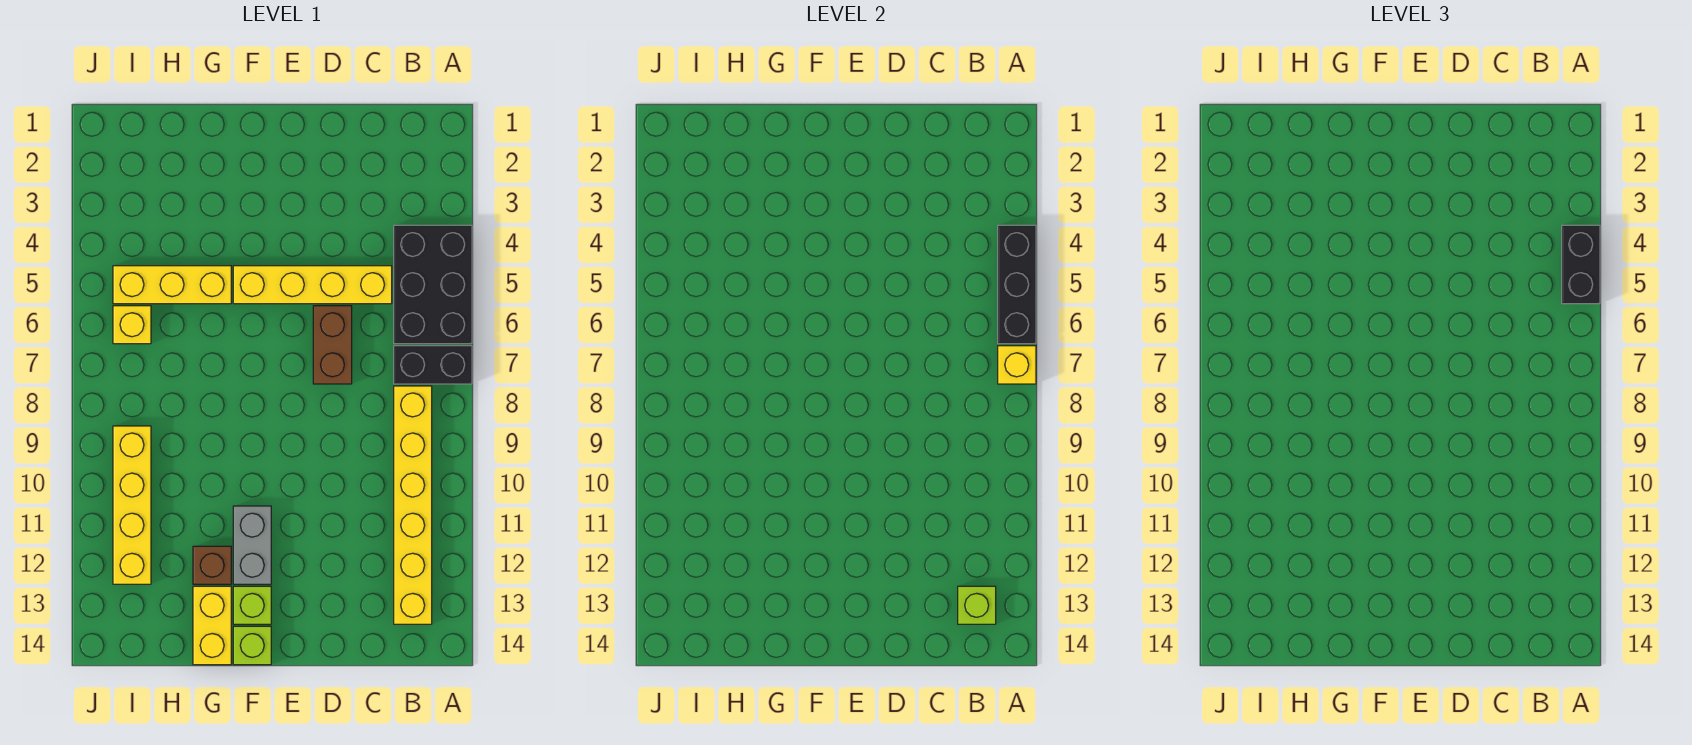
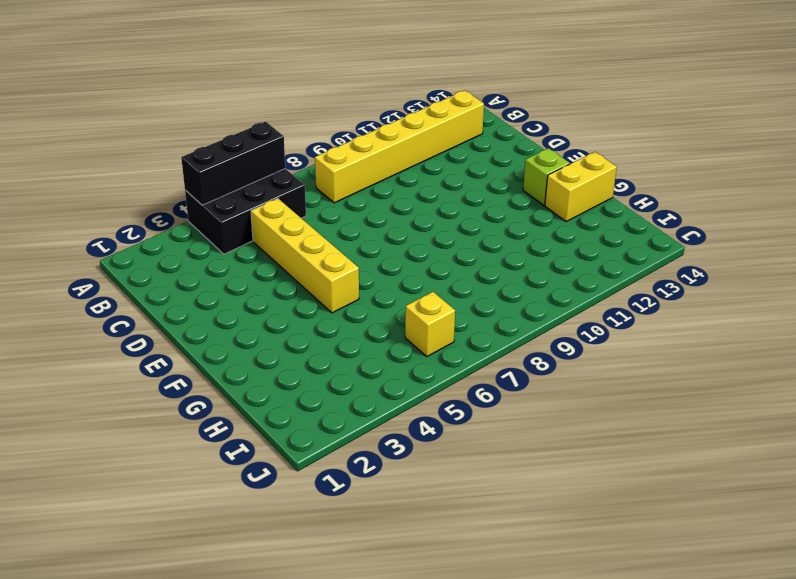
none -> black brick A7:B7 level 1
none -> brown brick D6:D7 level 1
none -> grey brick F11:F12 level 1

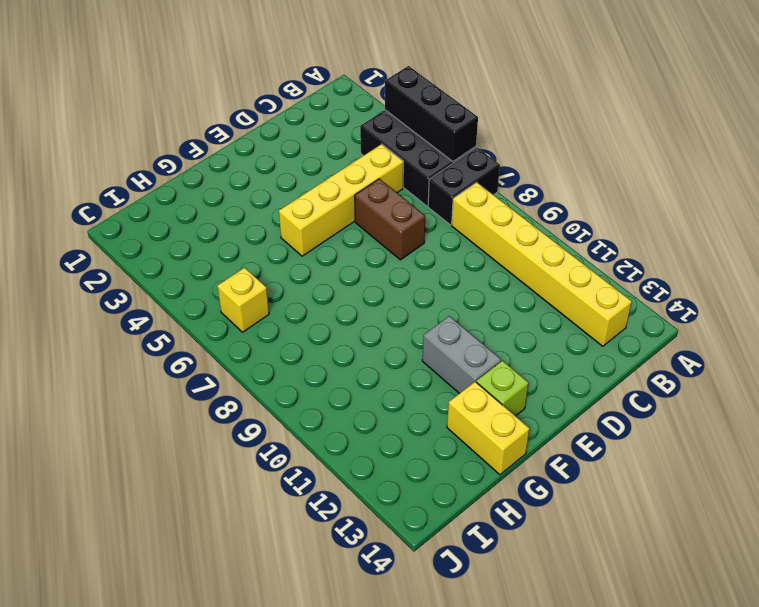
none -> lime brick F14 level 1
none -> yellow brick G5:I5 level 1
none -> brown brick G12 level 1

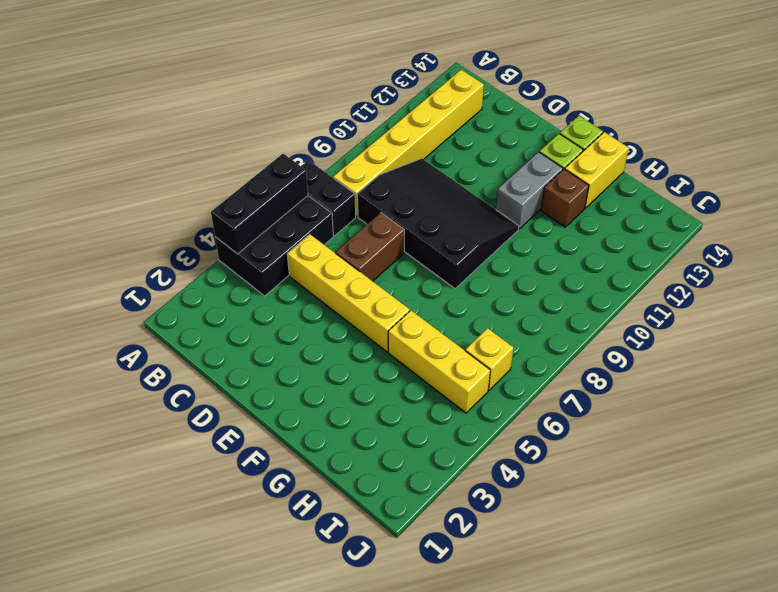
black slope C8:F10 level 1 top 8 -> none
none -> yellow brick I9:I12 level 1
none -> yellow brick A7 level 2
none -> lime brick B13 level 2

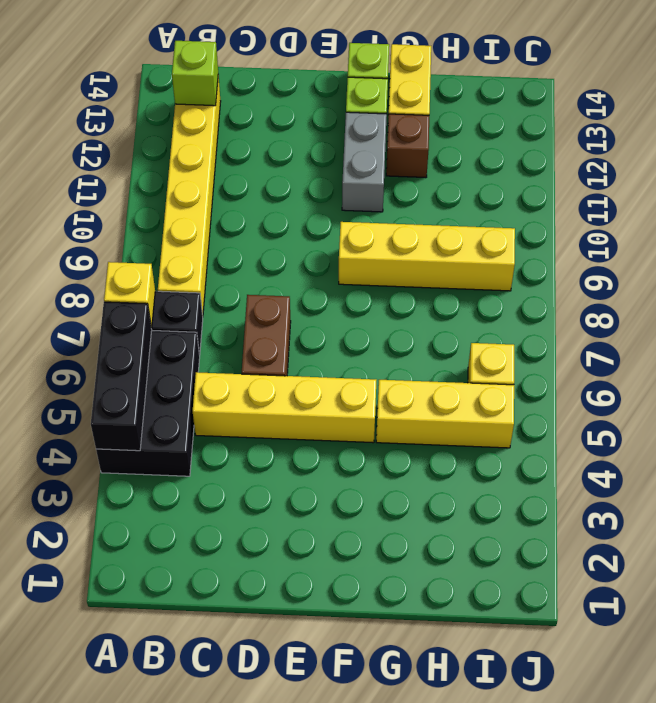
yellow brick F9:I9 level 1 -> yellow brick I9:I12 level 1
none -> black brick A4:A5 level 3

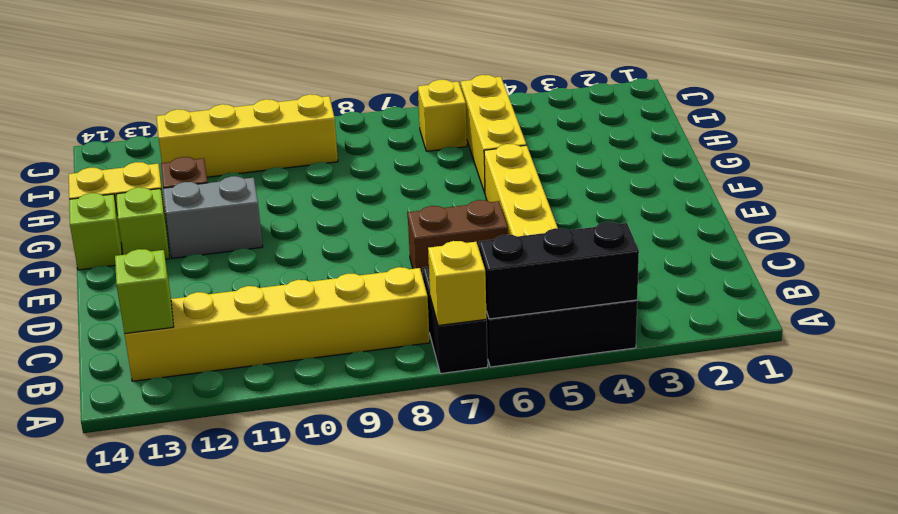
none -> black brick A4:A5 level 3

